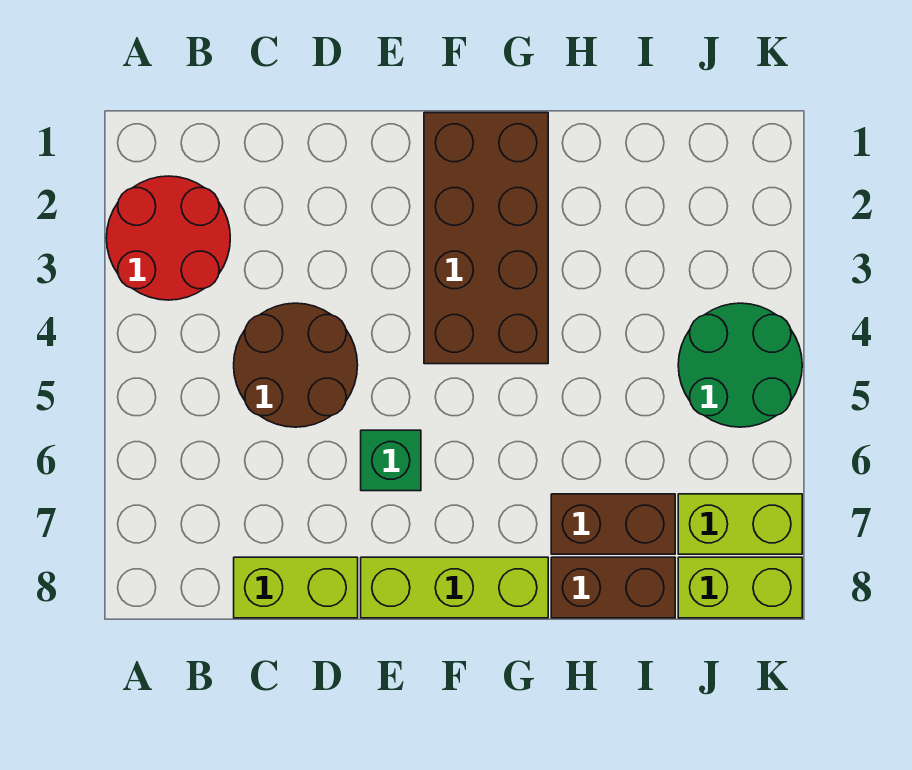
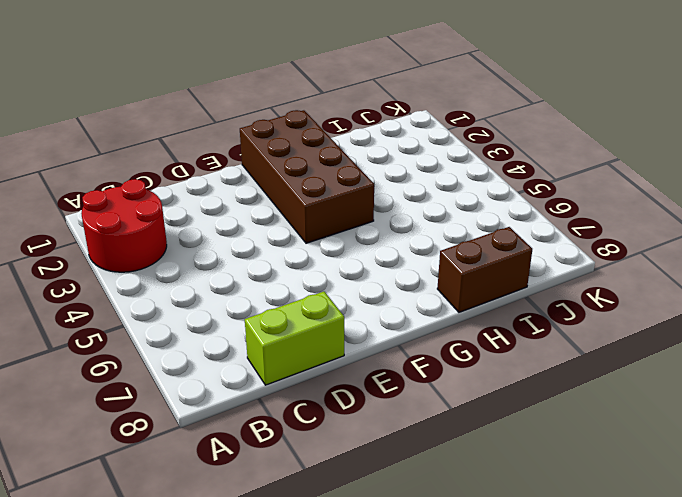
none -> brown round brick C4:D5 level 1
none -> green brick E6 level 1

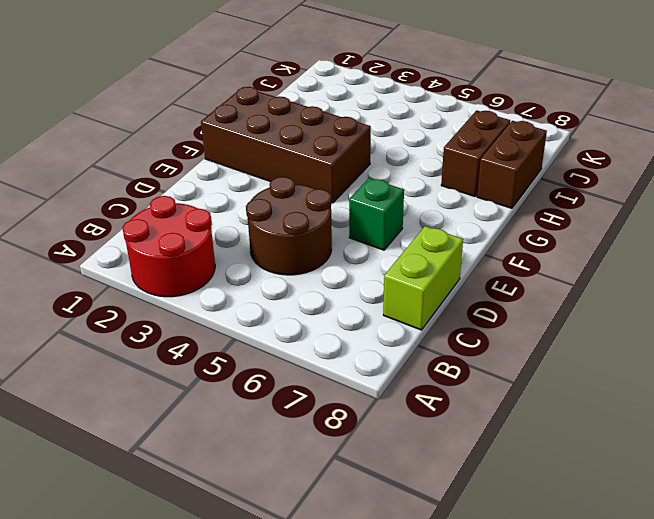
none -> lime brick E8:G8 level 1
none -> green round brick J4:K5 level 1

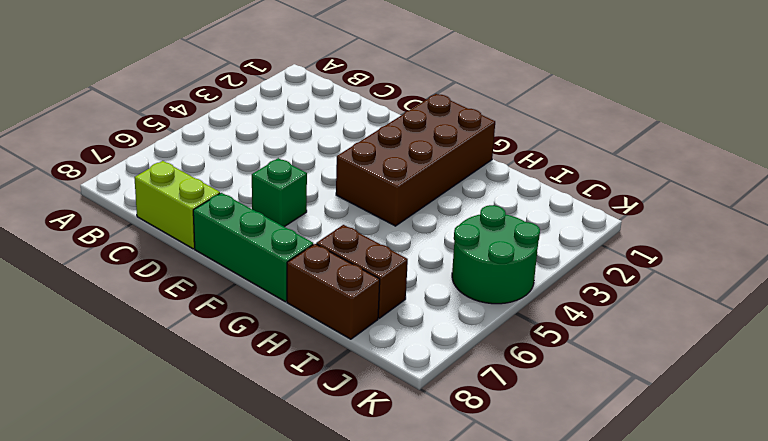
green brick E8:G8 level 1 -> lime brick E8:G8 level 1
none -> red round brick A2:B3 level 1
none -> brown round brick C4:D5 level 1

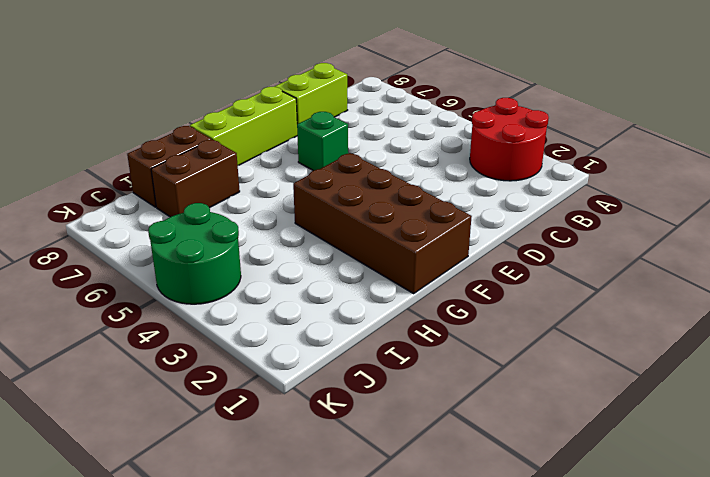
none -> brown round brick C4:D5 level 1
none -> lime brick J7:K7 level 1

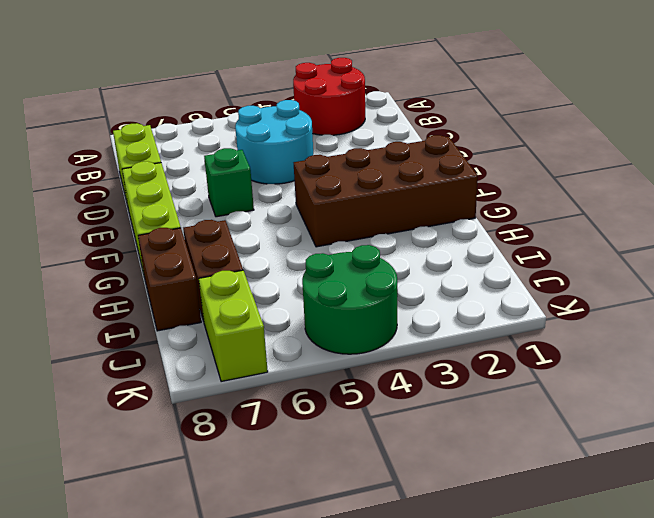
cyan round brick C4:D5 level 1 -> brown round brick C4:D5 level 1
none -> lime brick J8:K8 level 1

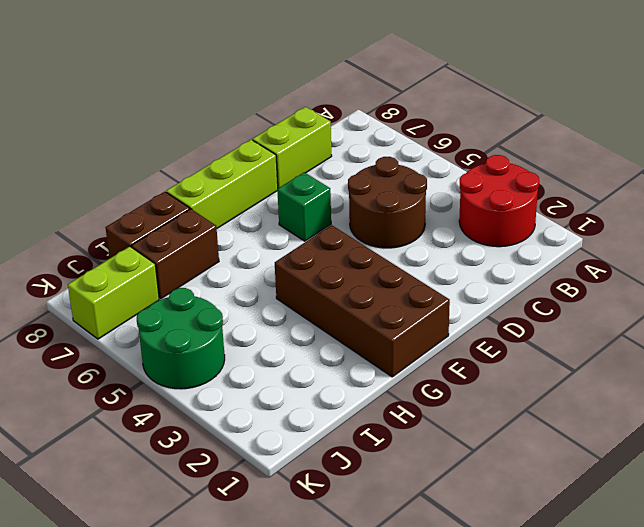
none -> lime brick J8:K8 level 1

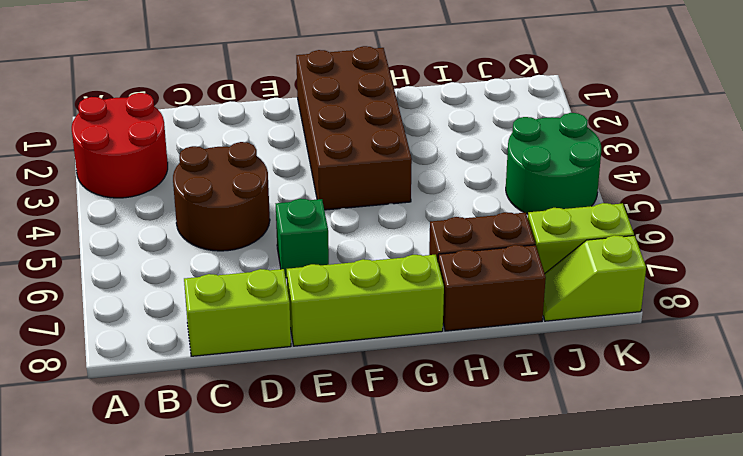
lime slope J8:K8 level 1 top K -> lime brick J8:K8 level 1

